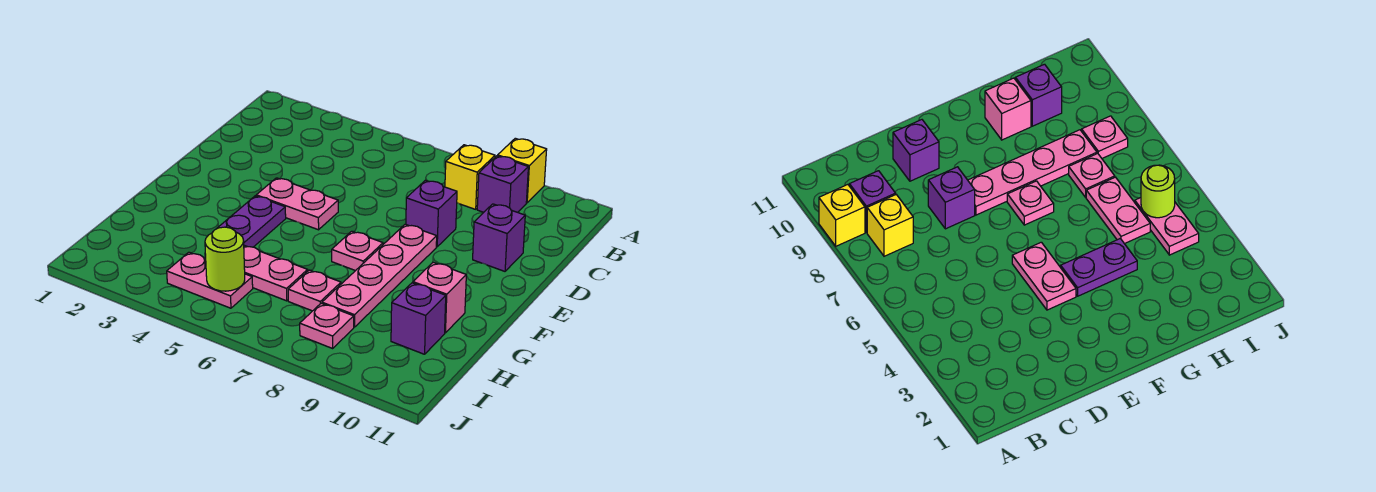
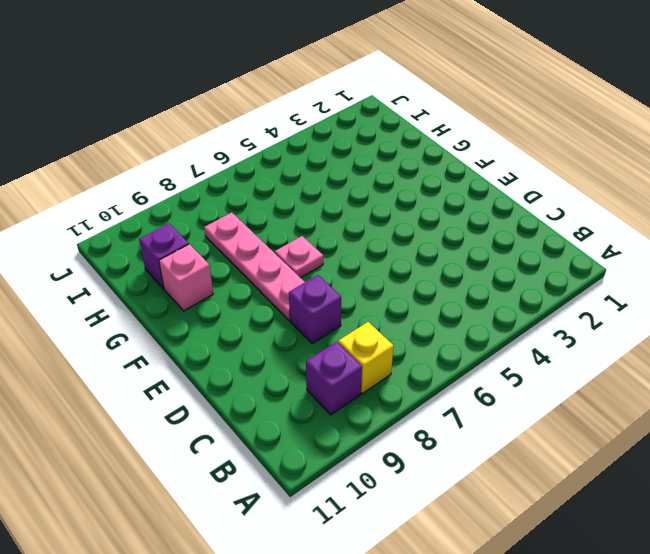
none -> yellow brick A9 level 1
none -> purple brick D10 level 1
none -> pink plate E4:E5 level 1

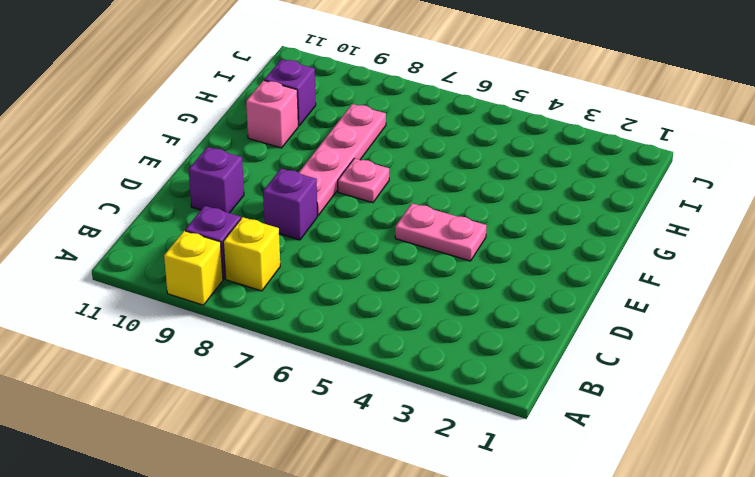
none -> purple plate F4:G4 level 1
none -> pink plate H5:H6 level 1
none -> pink plate H7 level 1

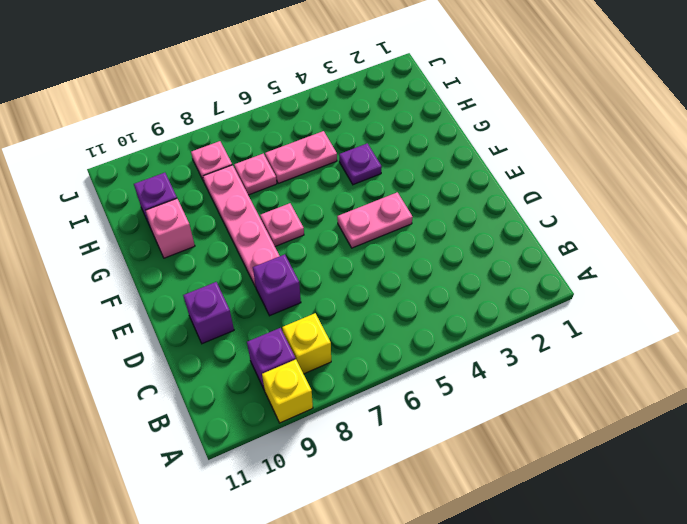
purple plate G4 level 1 -> purple plate F4:G4 level 1
none -> pink plate I4:I5 level 1
none -> lime round brick I5 level 2

